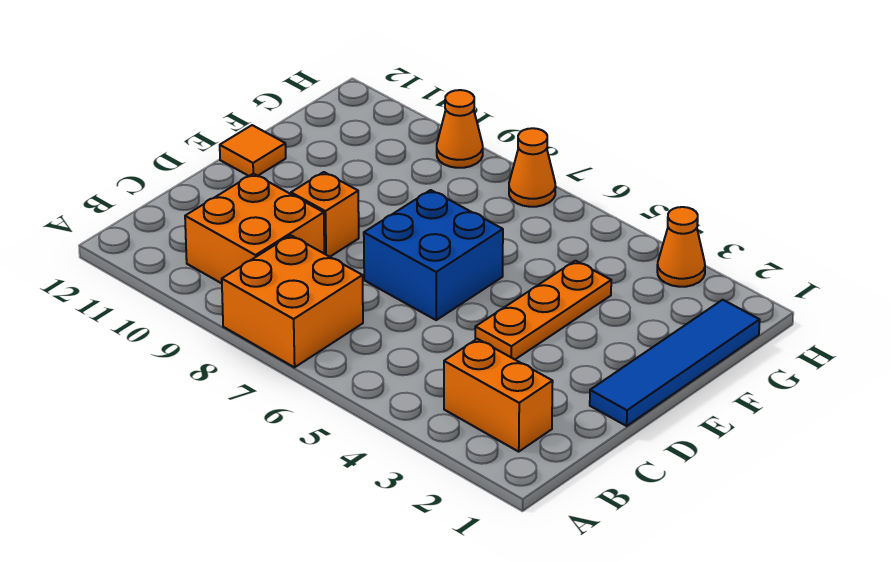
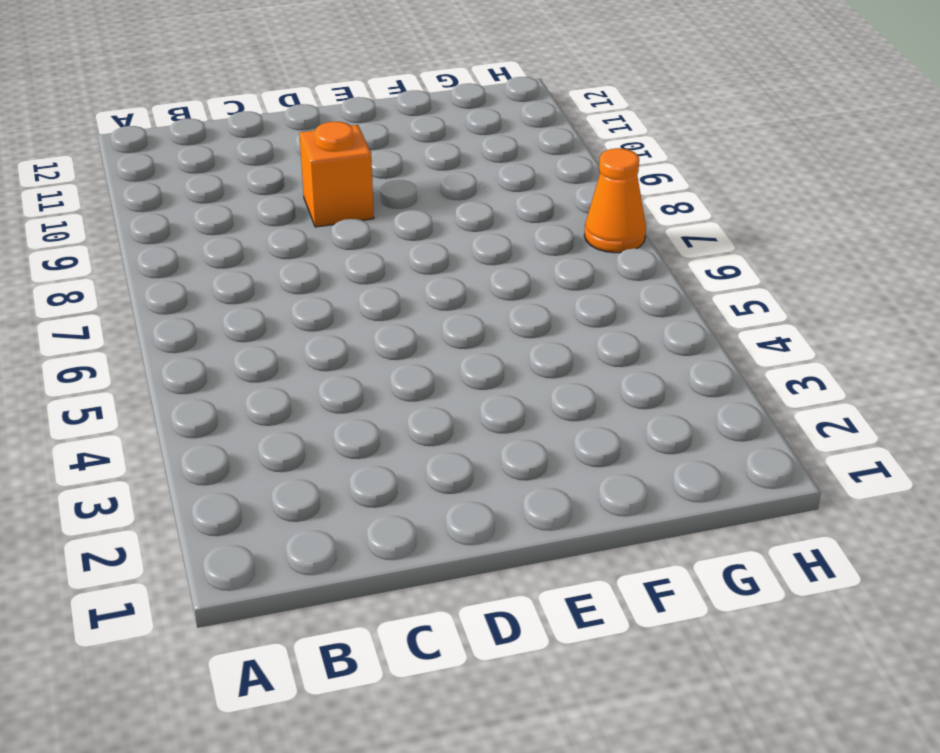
none -> orange brick A7:B8 level 1
none -> orange brick B2:B3 level 1

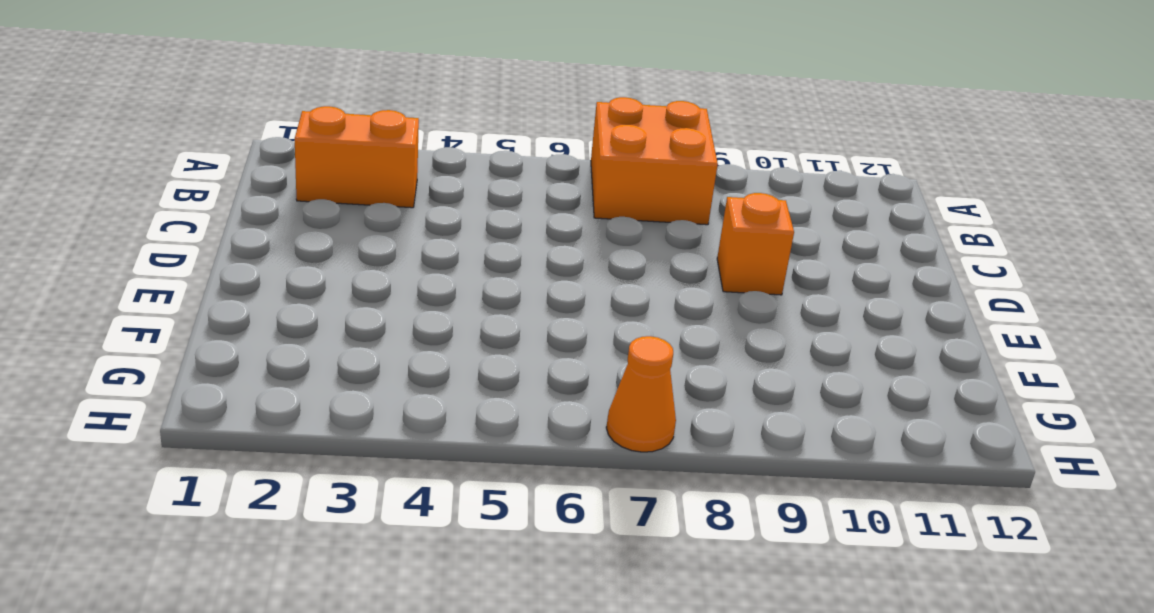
none -> orange brick B9:C10 level 1
none -> blue tile D1:G1 level 1

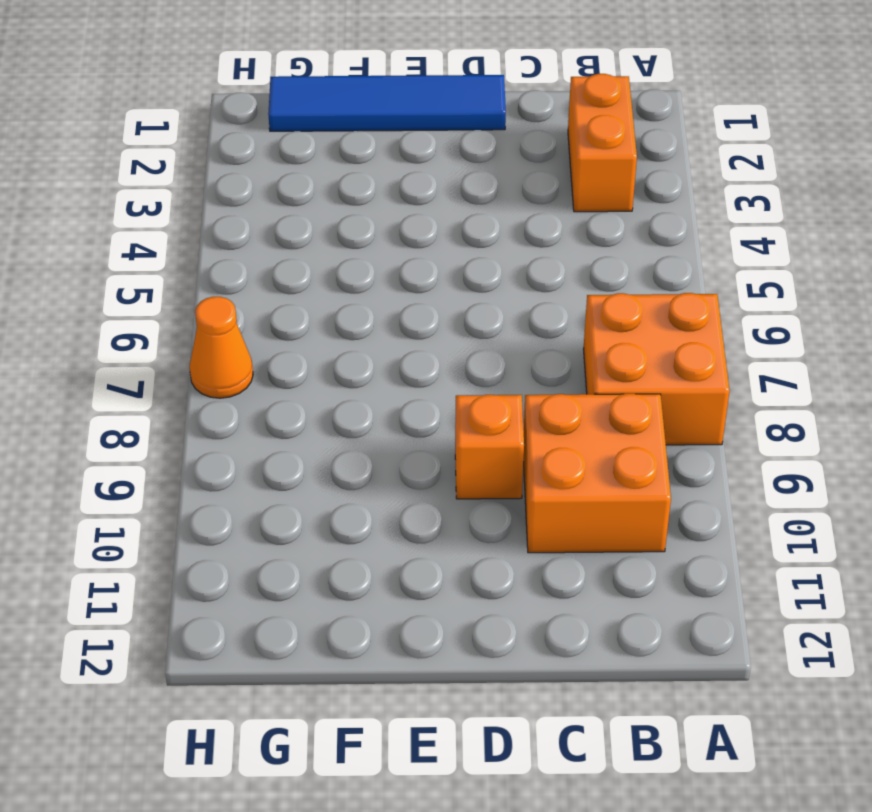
none -> orange plate D4:F4 level 1
none -> blue brick D6:E7 level 1

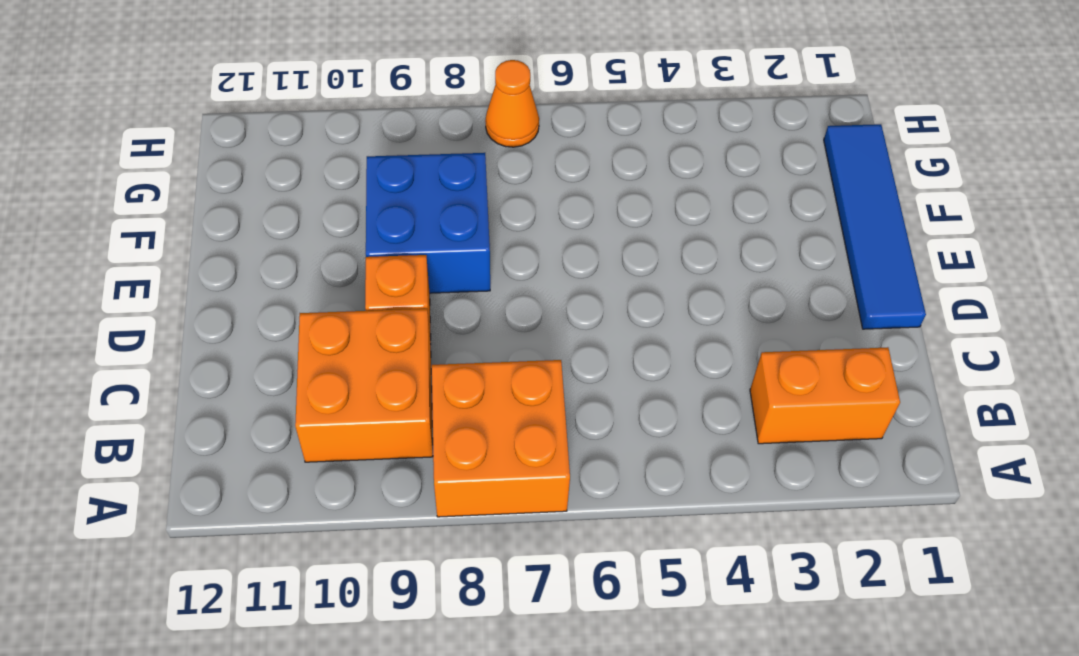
blue brick E8:F9 level 1 -> blue brick D6:E7 level 1
none -> orange plate D4:F4 level 1
none -> orange tile E12 level 1

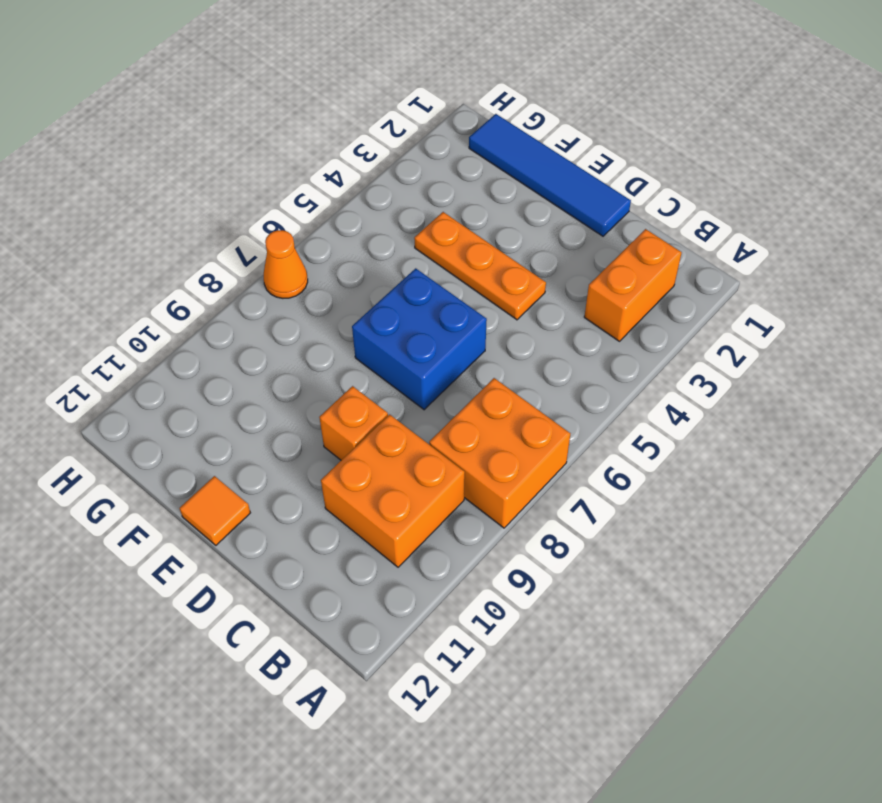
none -> orange cone H3 level 1
none -> orange cone H9 level 1

